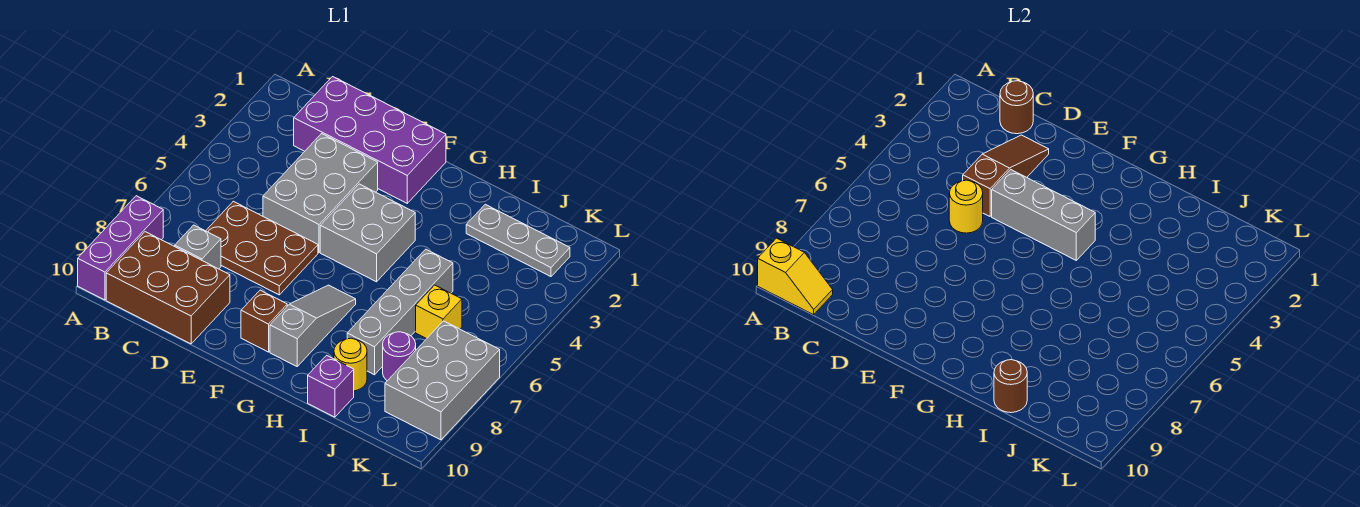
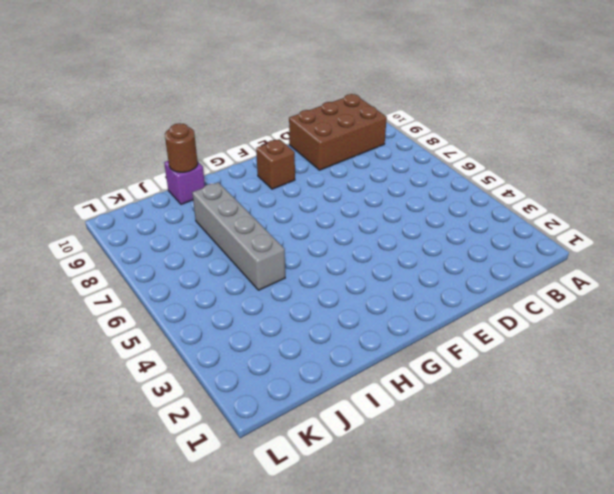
none -> purple brick A8:A10 level 1
none -> purple brick C1:F2 level 1
none -> brown plate C6:E7 level 1

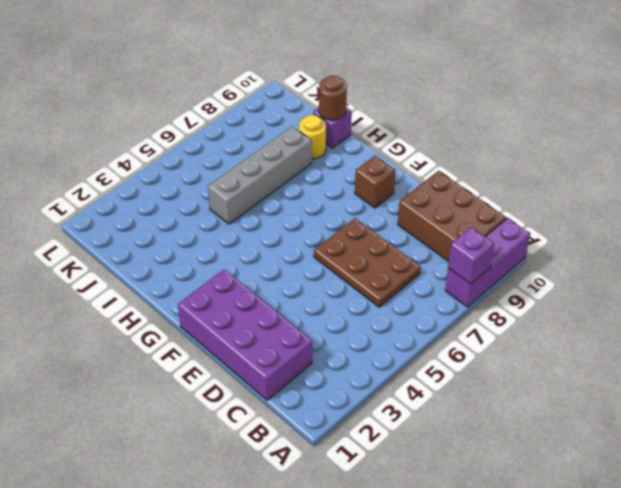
purple brick A8 level 2 -> none
none -> grey brick C8 level 1
none -> grey brick D3:E5 level 1
none -> grey brick F4:G5 level 1

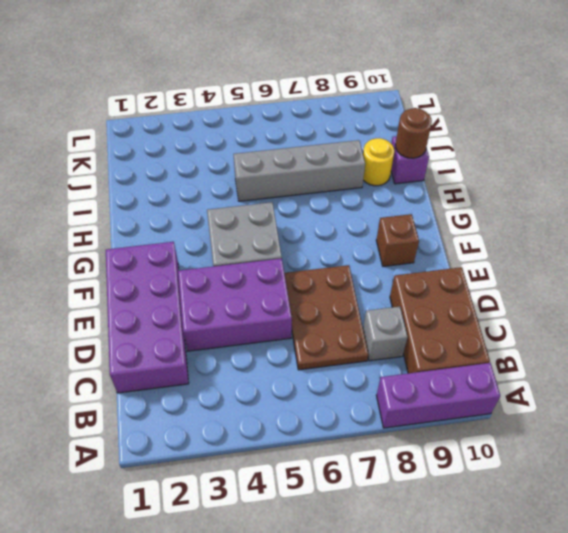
purple brick D3:E5 level 1 -> grey brick D3:E5 level 1
none -> grey slope G7:G9 level 1 top 9
none -> grey plate I2:K2 level 1
none -> yellow brick J6 level 1

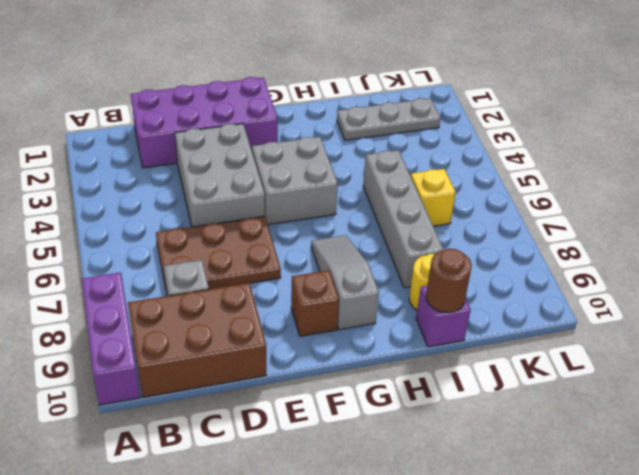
none -> purple round brick J8 level 1
none -> grey brick K7:L9 level 1
none -> yellow slope A10:B10 level 2 top A

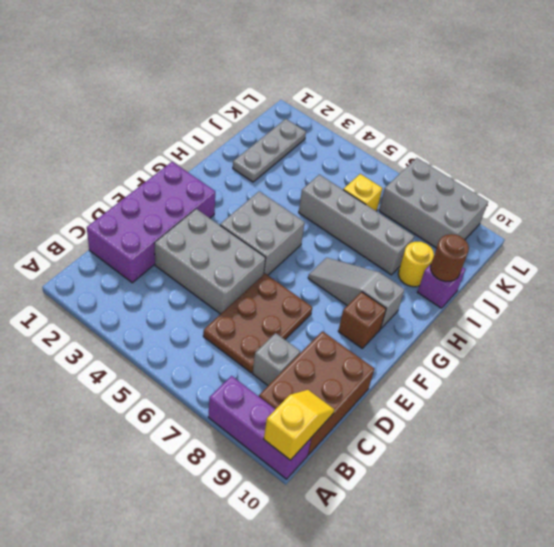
none -> purple round brick J8 level 1
none -> brown round brick C1 level 2
none -> brown slope D2:D4 level 2 top 4

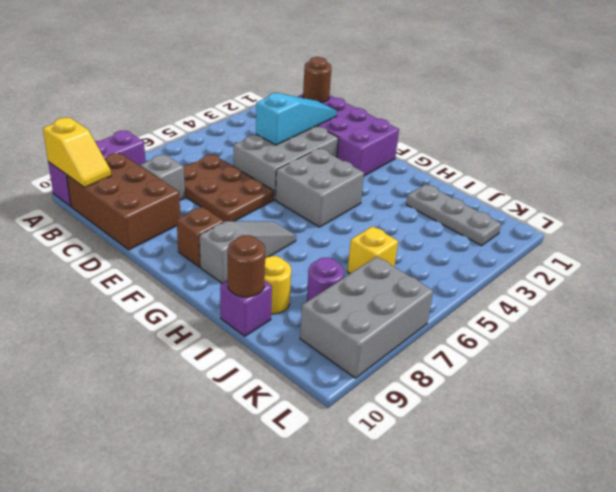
cyan slope D2:D4 level 2 top 4 -> brown slope D2:D4 level 2 top 4
none -> grey brick I5:I8 level 1
none -> yellow round brick D5 level 2
none -> grey brick E4:G4 level 2

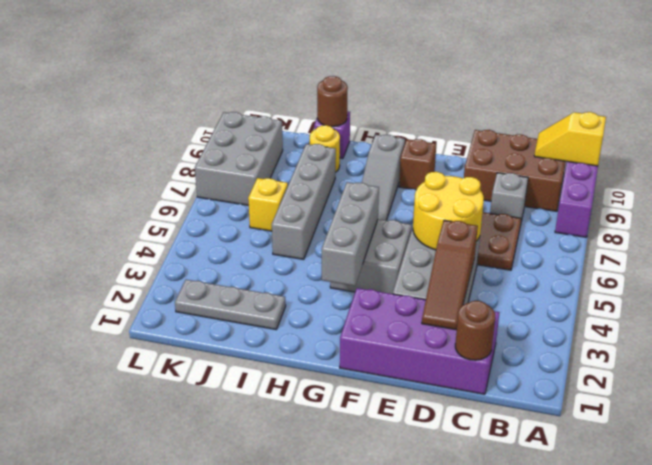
yellow round brick D5:E6 level 2 -> yellow round brick D5 level 2
grey brick G3:G5 level 2 -> grey brick E4:G4 level 2
none -> purple round brick J8 level 1

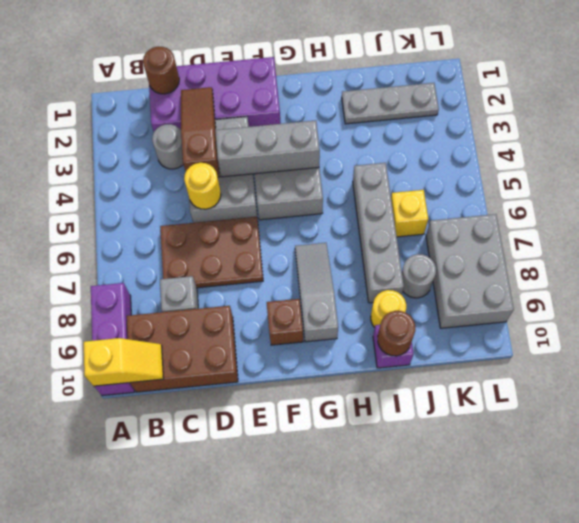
grey round brick C3 level 1 -> none
grey round brick J8 level 1 -> purple round brick J8 level 1

